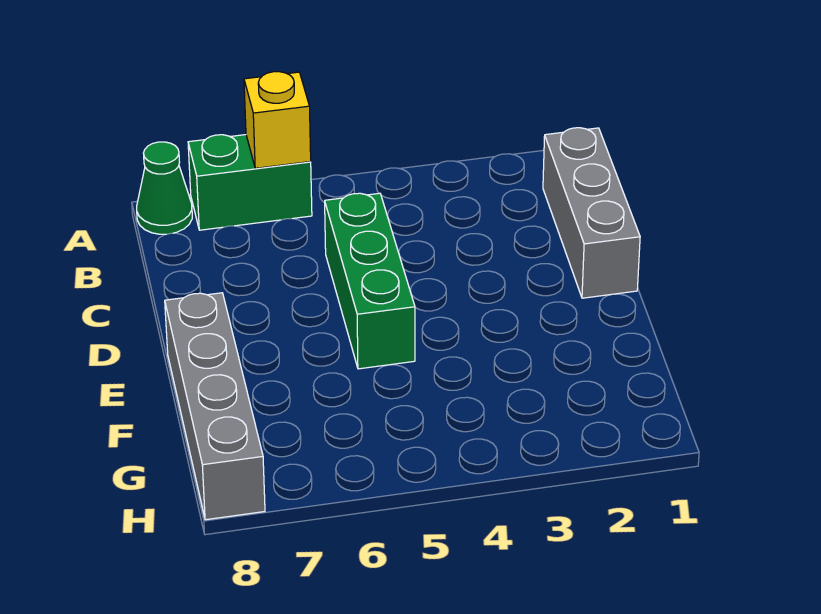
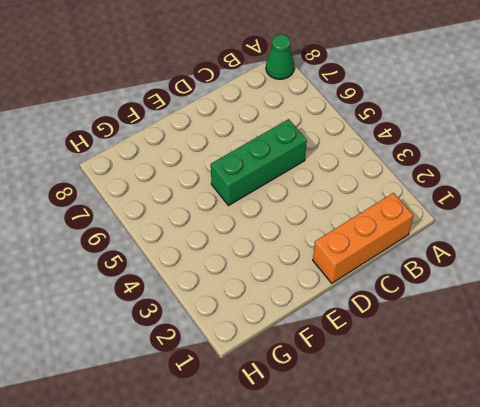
orange brick B1:D1 level 1 -> grey brick B1:D1 level 1
none -> green brick A6:A7 level 1
none -> grey brick E8:H8 level 1

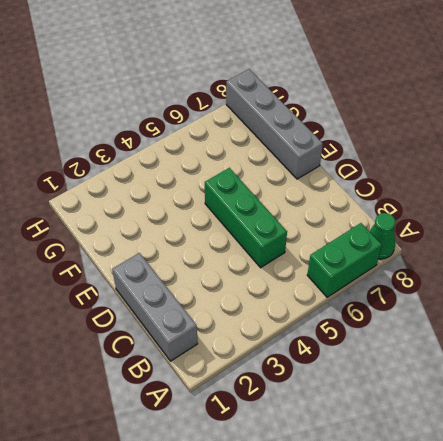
none -> yellow brick A6 level 2

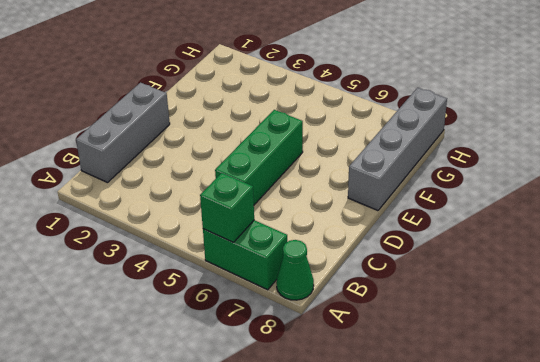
green brick A6 level 2 -> yellow brick A6 level 2

